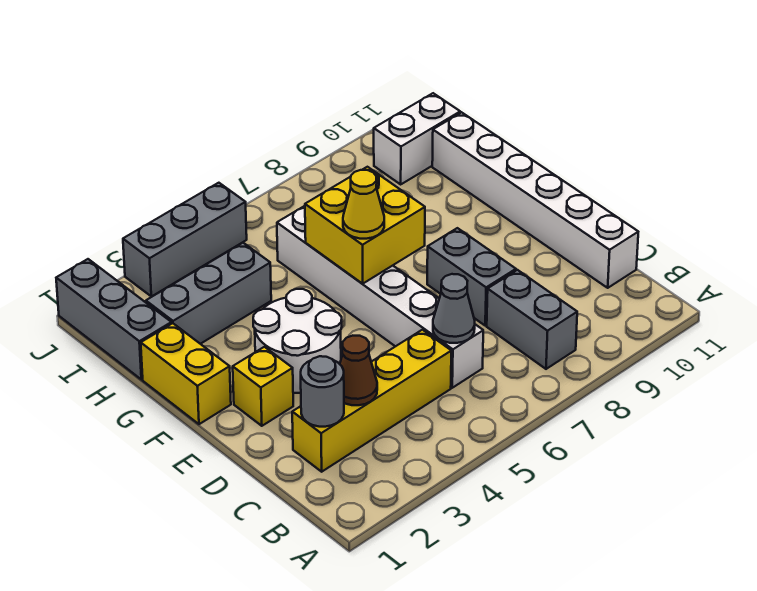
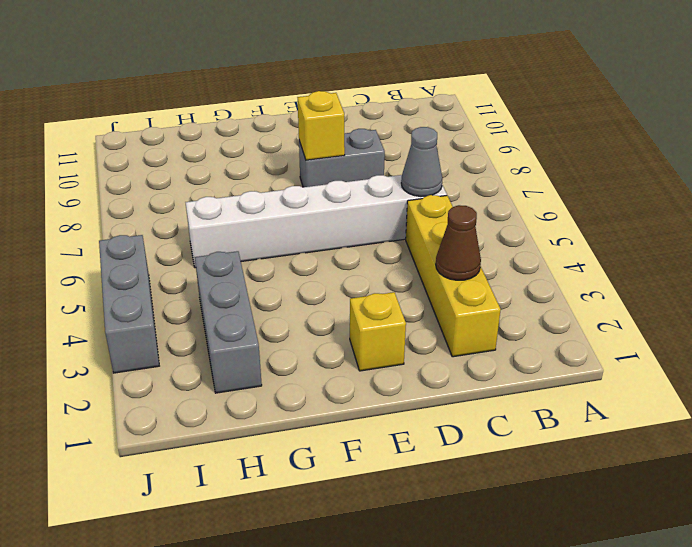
yellow brick E8 level 2 -> none
none -> grey brick B8:C8 level 1
none -> white brick C11:H11 level 1
none -> white round brick E3:F4 level 1

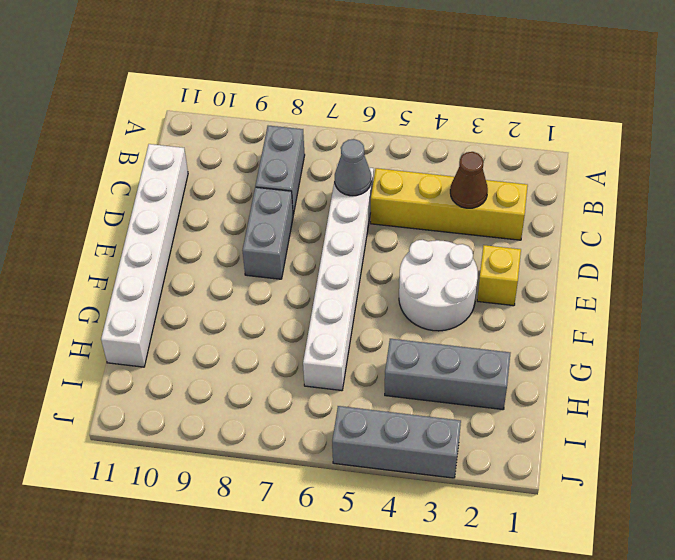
none -> yellow brick F1:G1 level 1
none -> grey brick H1:J1 level 1
none -> white brick I10:I11 level 1

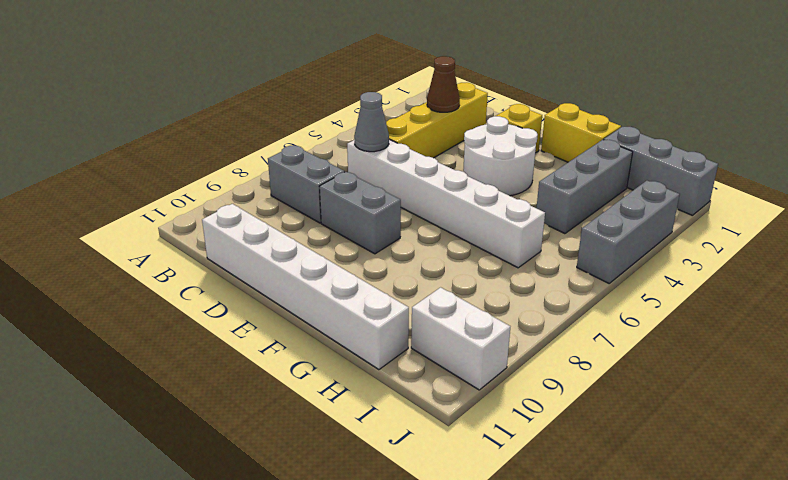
white brick I10:J10 level 1 -> white brick I10:I11 level 1
none -> grey round brick C2 level 2
none -> yellow brick F6:G7 level 2
none -> yellow cone F6 level 3

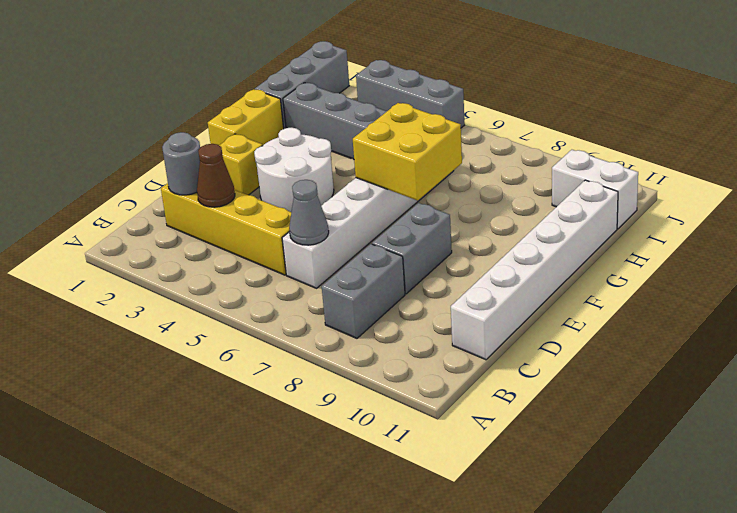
none -> yellow cone F6 level 3

